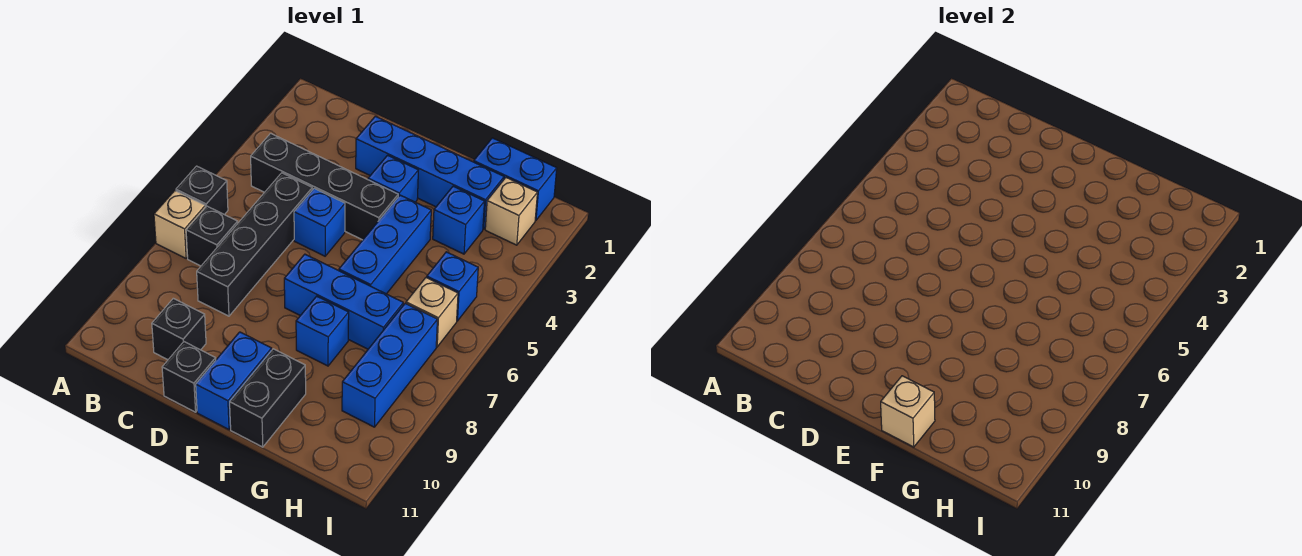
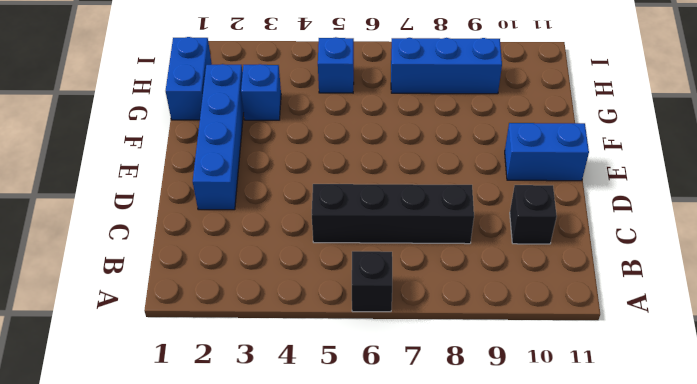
none -> tan brick A7 level 1
none -> black brick B4:E4 level 1
none -> black brick B7 level 1

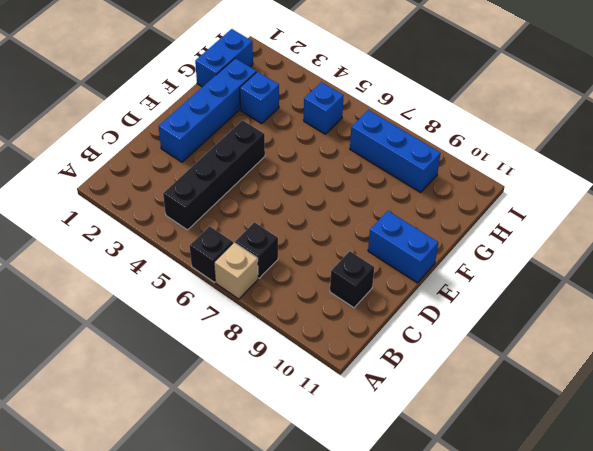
none -> black brick C5:C8 level 1
none -> blue brick D5 level 1
none -> black brick D11 level 1

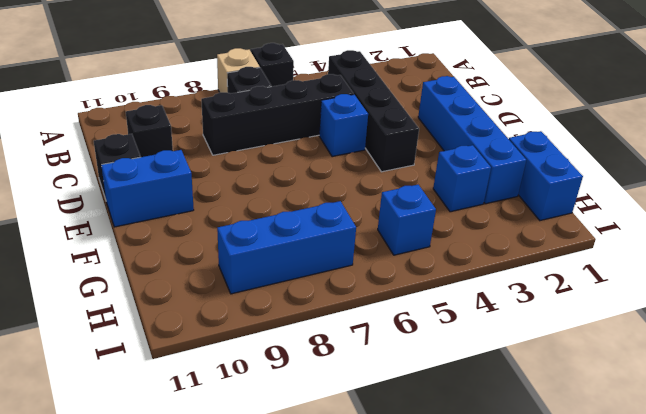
none -> blue brick E3 level 1
none -> blue brick E7:G7 level 1
none -> blue brick F4:F6 level 1

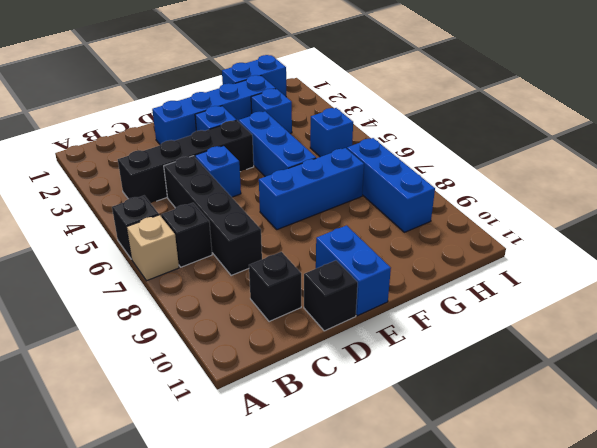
none -> blue brick F8 level 1
none -> black brick F10:F11 level 1
none -> tan brick H2 level 1

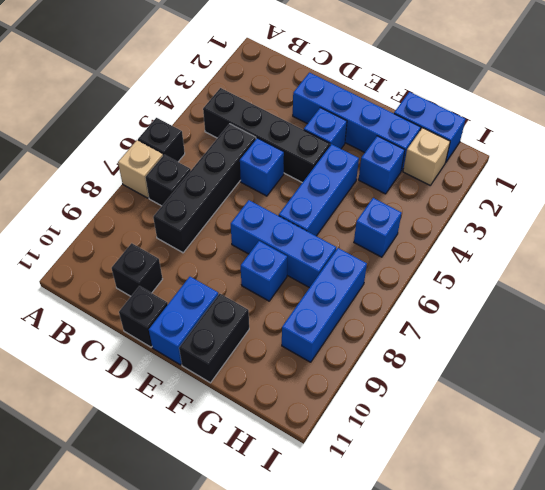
none -> tan brick H6 level 1
none -> tan brick F11 level 2

